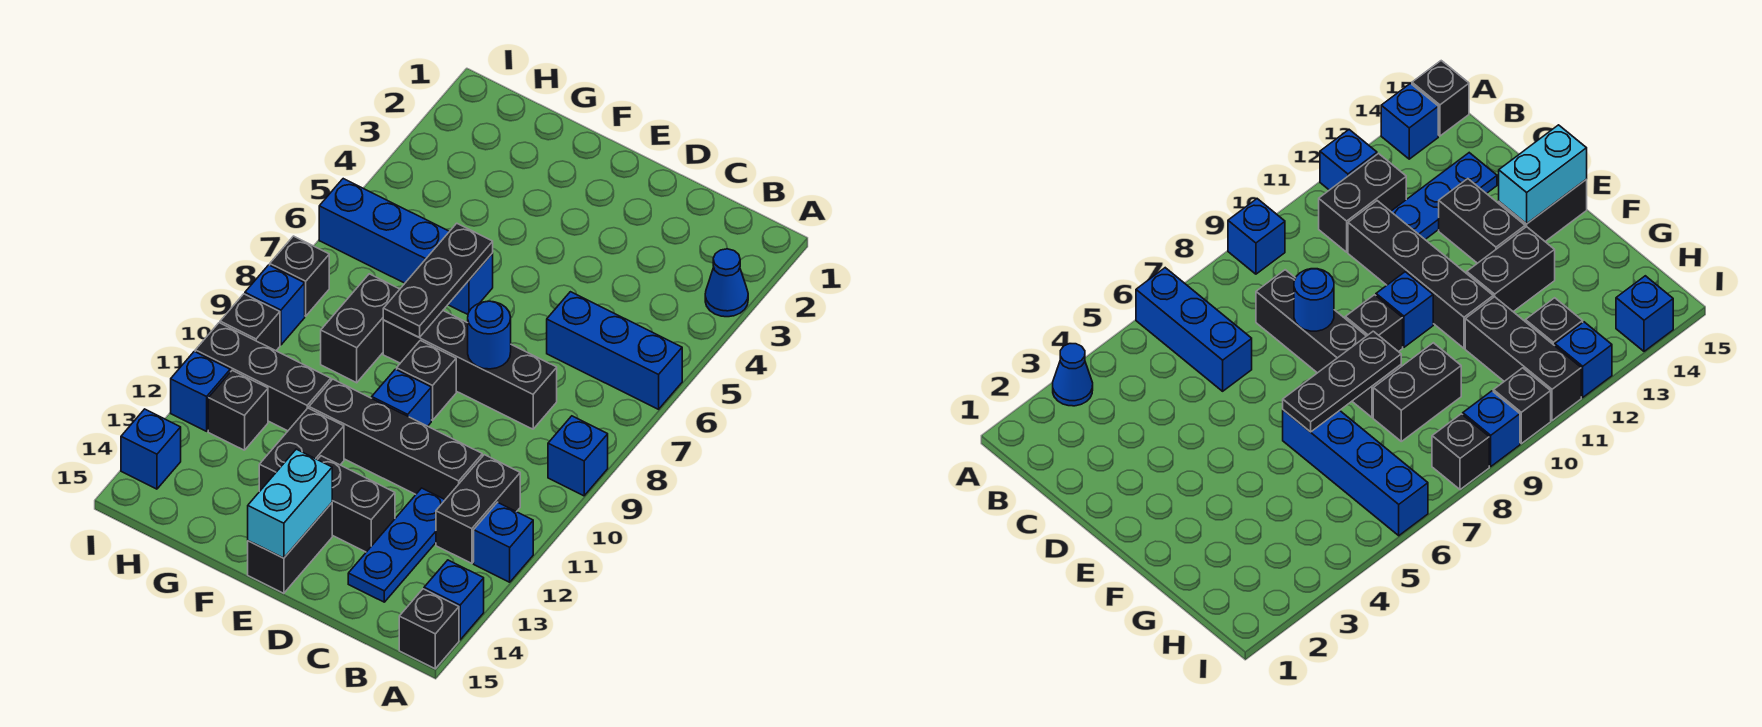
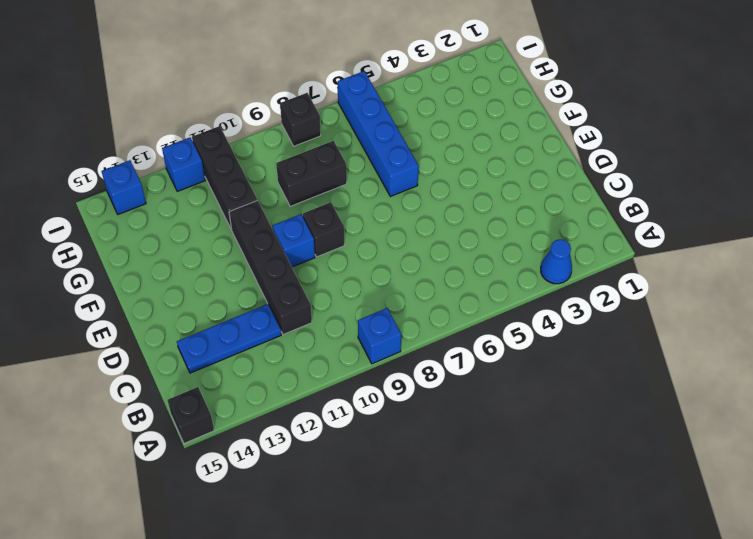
none -> blue brick A6:C6 level 1
none -> blue brick A12 level 1
none -> blue brick A14 level 1

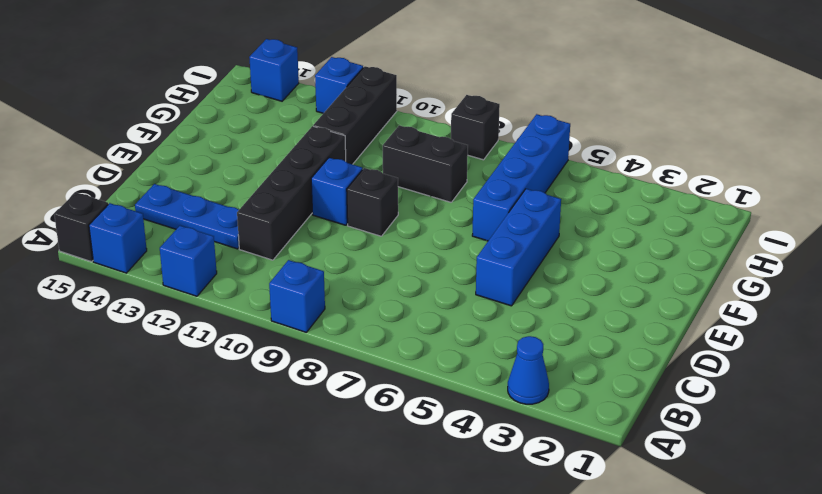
blue brick D5:F5 level 1 -> blue brick A6:C6 level 1
none -> black brick B11:B12 level 1
none -> black brick C8:F8 level 1
none -> black brick D13:E13 level 1

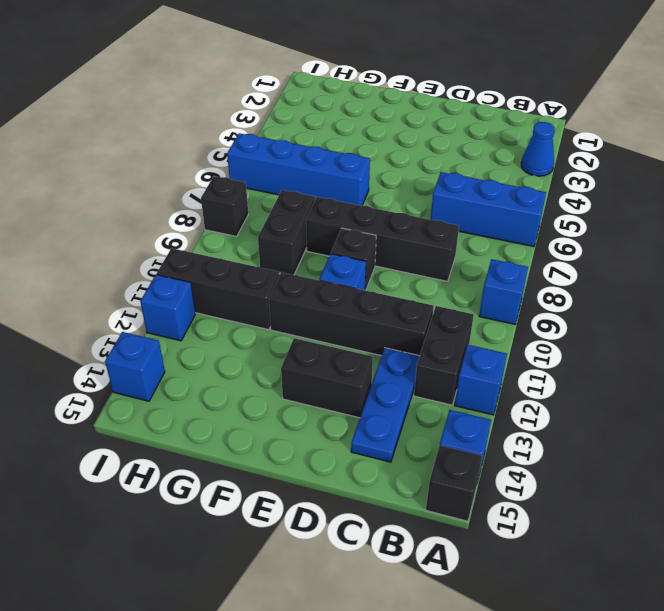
none -> black brick E14:E15 level 1
none -> black brick F12:F13 level 1
none -> black brick H12 level 1

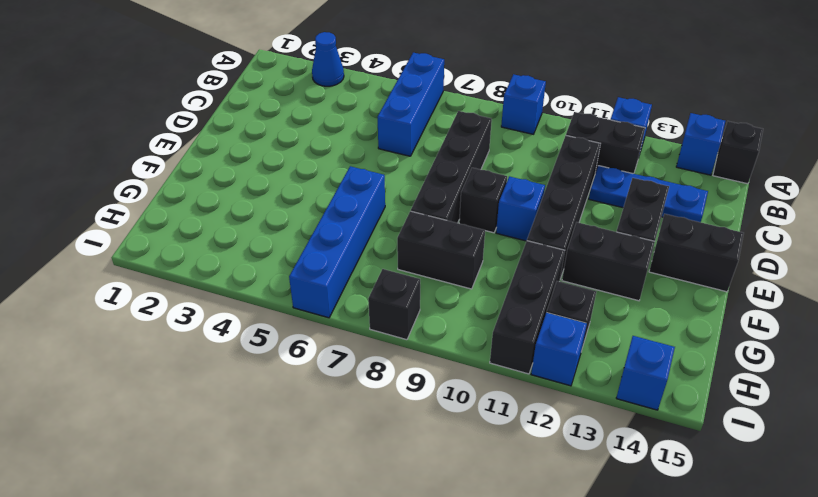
none -> blue brick I9 level 1
none -> black brick I10 level 1
none -> blue round brick D8 level 2

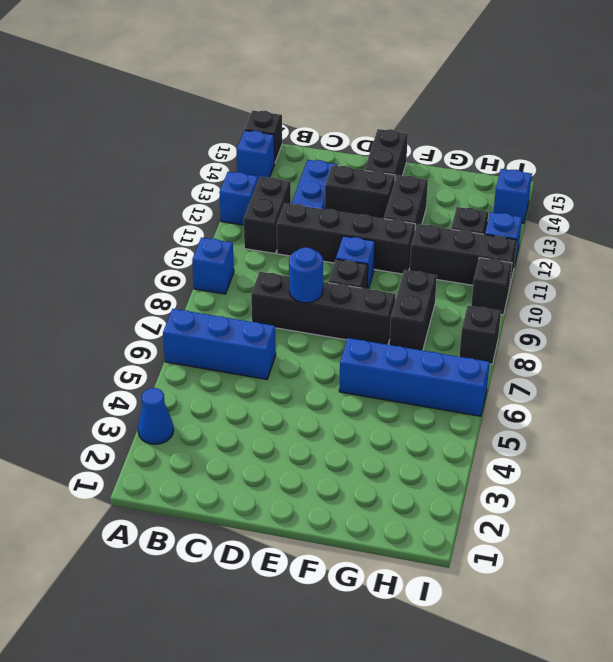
none -> blue brick I9 level 1
none -> cyan brick E14:E15 level 2
none -> black plate F6:F8 level 2

